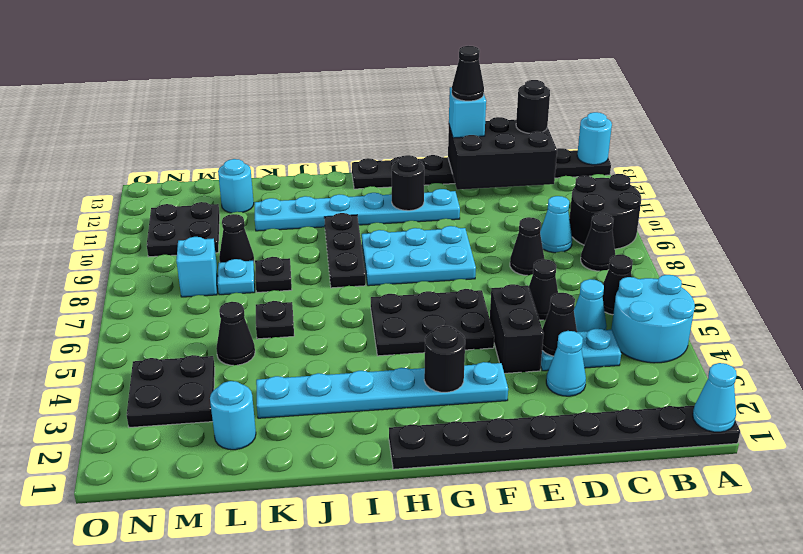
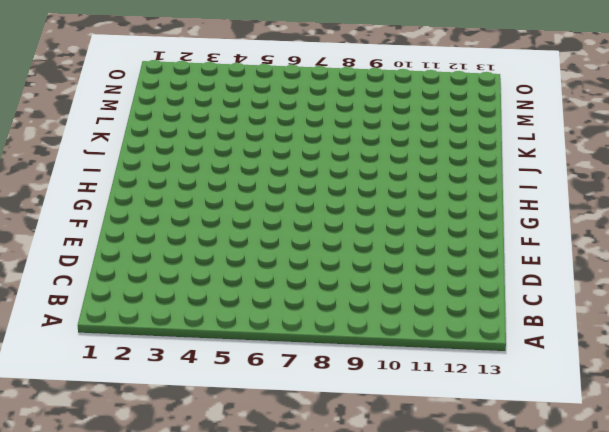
none -> black plate A1:H1 level 1
none -> cyan round brick A4:B5 level 1
none -> black round brick A9:B10 level 1
none -> black plate A13:H13 level 1

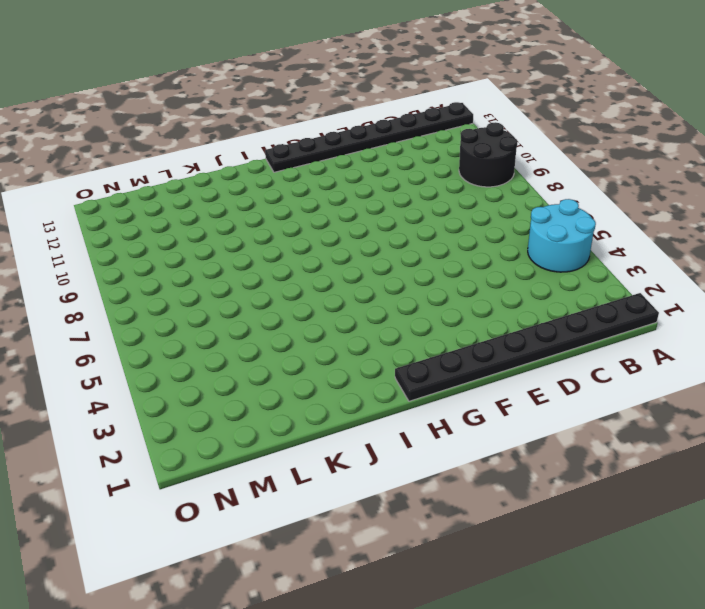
none -> black cone B6 level 1
none -> black cone B8 level 1
none -> cyan plate C4:D4 level 1
none -> cyan cone C5 level 1

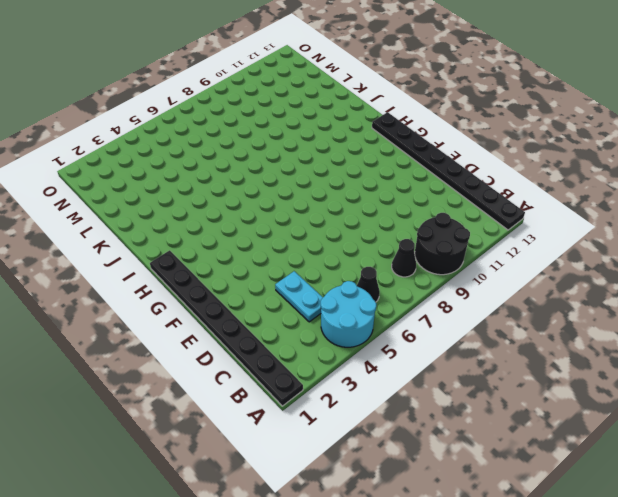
none -> cyan cone C5 level 1
none -> cyan cone C9 level 1
none -> cyan cone D3 level 1
none -> black cone D6 level 1

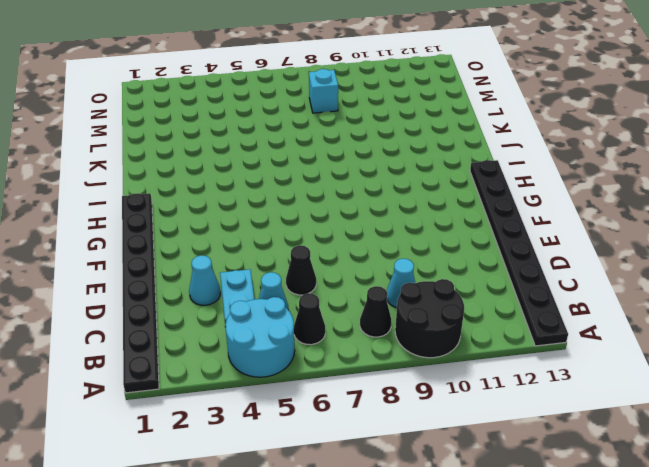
none -> black cone D8 level 1
none -> black brick E4:E5 level 1
none -> cyan plate F3:K3 level 1
none -> black plate F5:H6 level 1

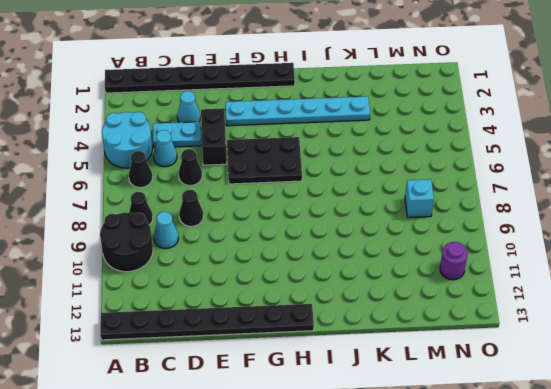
purple round brick N11 level 1 -> black plate M10:N11 level 1
none -> cyan plate F8:H9 level 1
none -> cyan plate F11:K11 level 1
none -> black plate I8:I10 level 1
none -> black plate K6 level 1

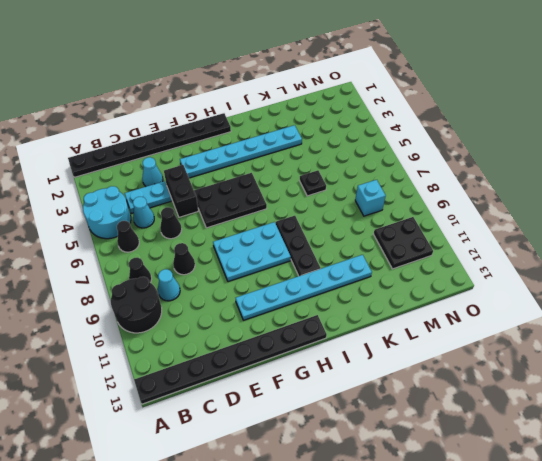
none -> black plate K8 level 1
none -> cyan round brick L2 level 1
none -> black cone L5 level 1
none -> cyan plate L8 level 1

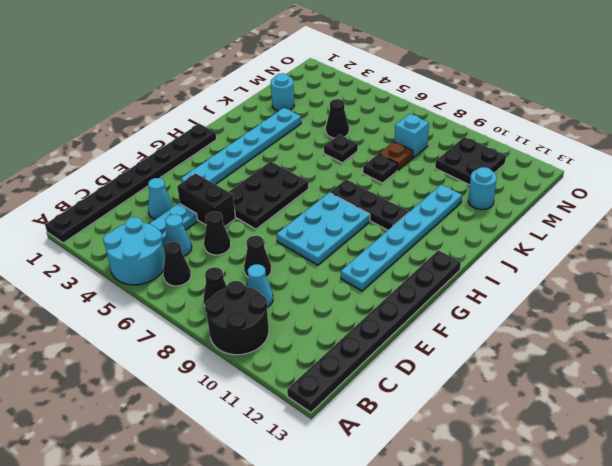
brown plate L8 level 1 -> cyan plate L8 level 1
none -> black cone L9 level 1
none -> black plate M3:N4 level 1
none -> cyan cone A1 level 2
none -> cyan round brick A13 level 2

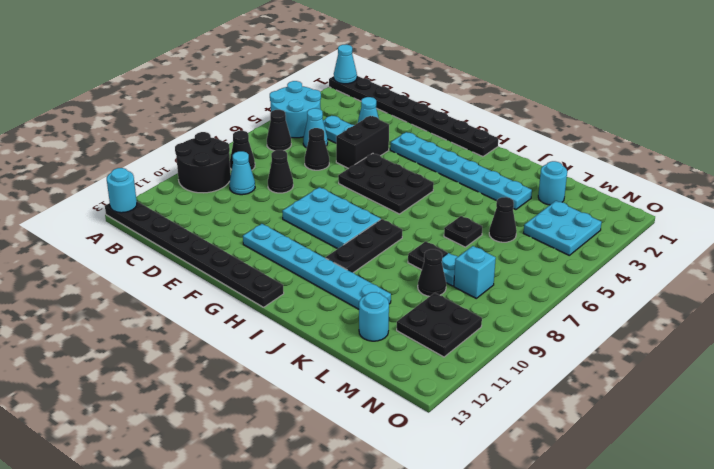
cyan plate M3:N4 level 1 -> black plate M3:N4 level 1
none -> black brick C12:E13 level 2
none -> black cone D4 level 2
none -> black round brick G3 level 2
none -> black round brick G11 level 2

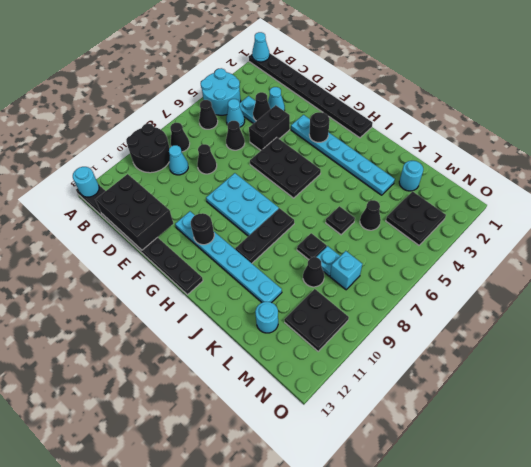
none -> black round brick C13 level 3
none -> cyan brick E13 level 3
none -> black cone E13 level 4

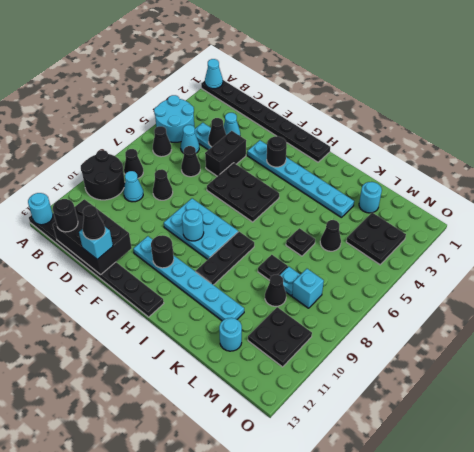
cyan round brick G9 level 2 -> none

